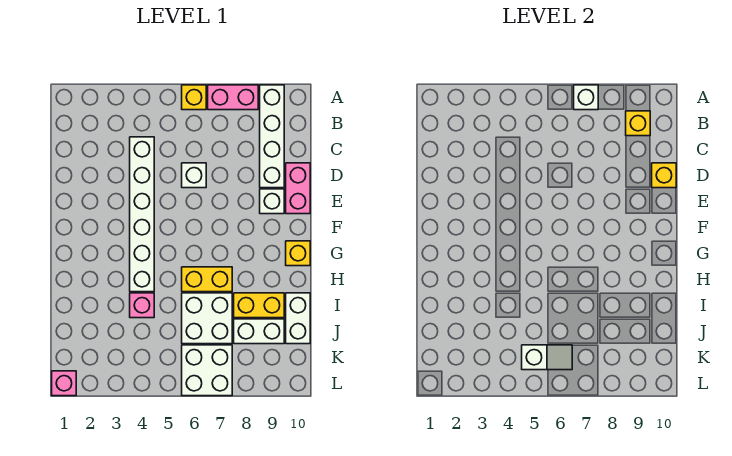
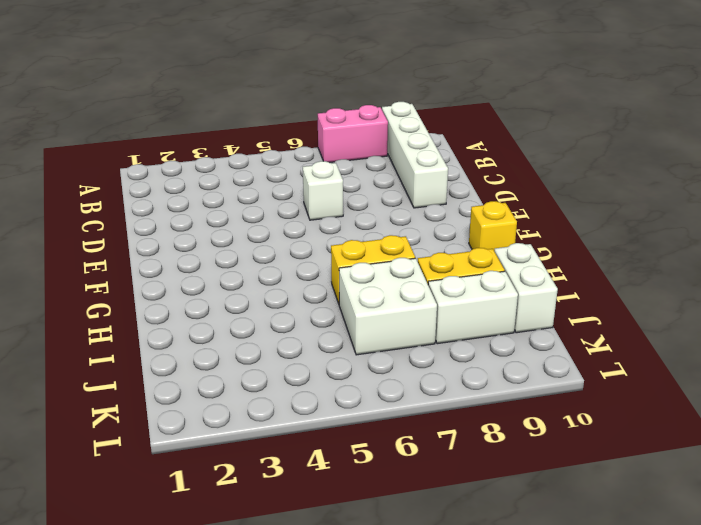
none -> yellow brick A6 level 1
none -> white brick C4:H4 level 1
none -> pink brick D10:E10 level 1

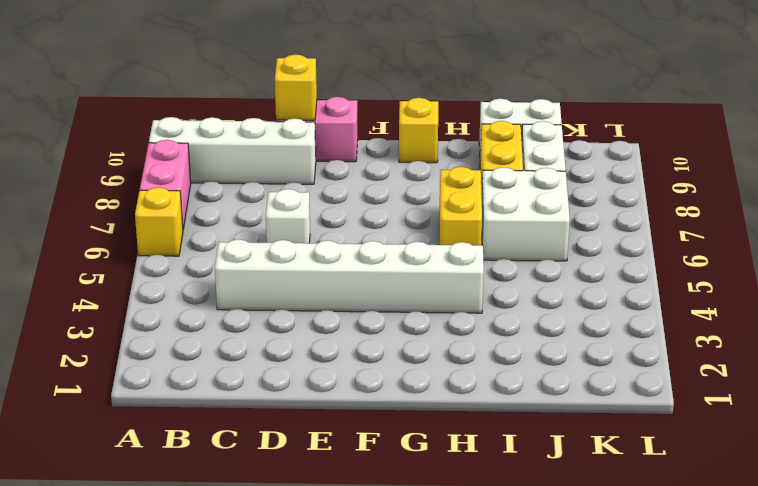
none -> white brick E9 level 1
none -> pink brick I4 level 1
none -> white brick K6:L7 level 1

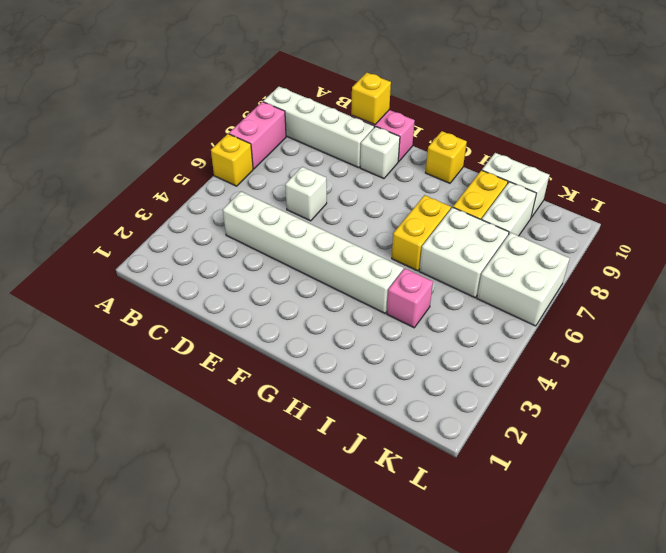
none -> pink brick L1 level 1
none -> white brick A7 level 2
none -> yellow brick B9 level 2

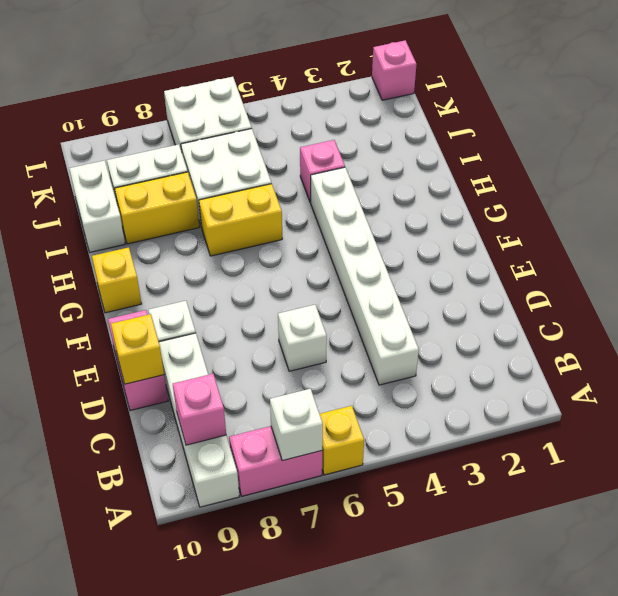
pink brick B9 level 2 -> yellow brick B9 level 2
none -> white slope K5:K6 level 2 top 5

